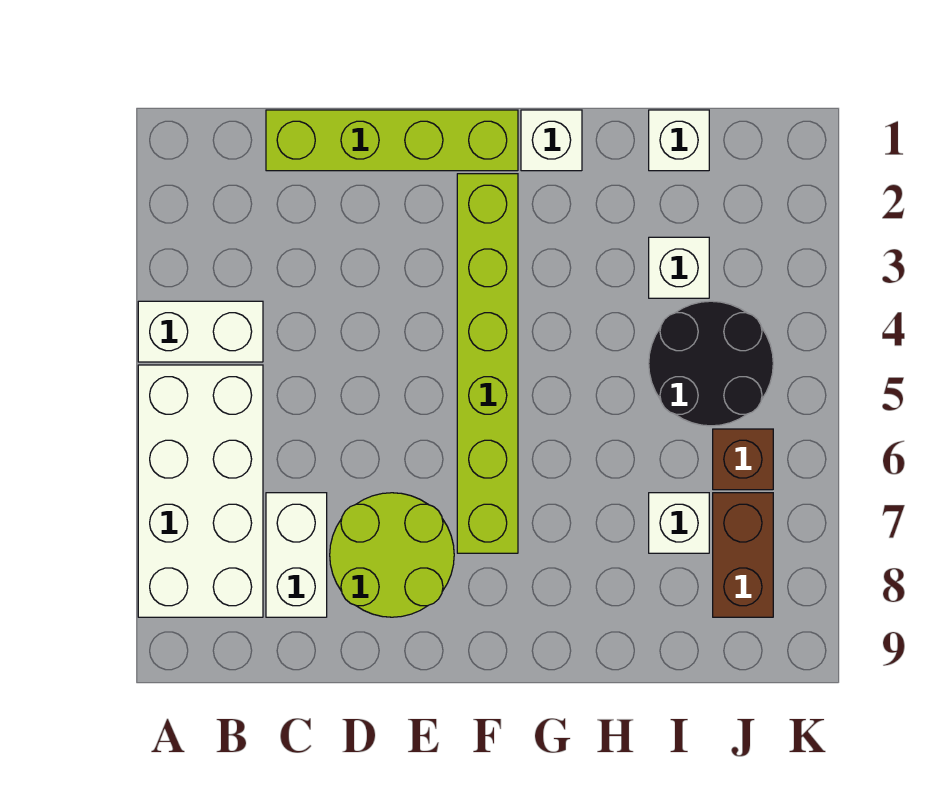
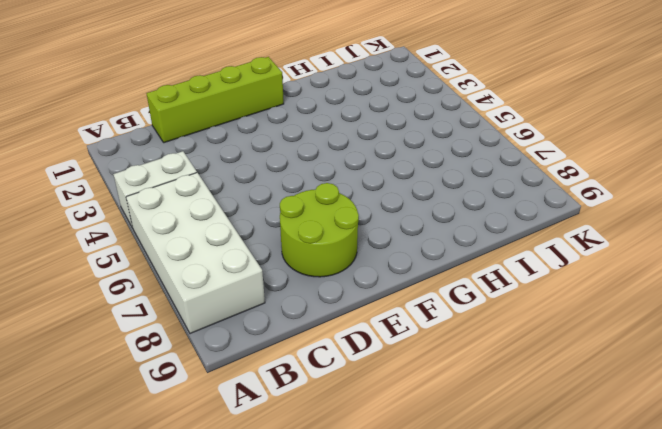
none -> white brick C7:C8 level 1
none -> lime brick F2:F7 level 1
none -> white brick G1 level 1

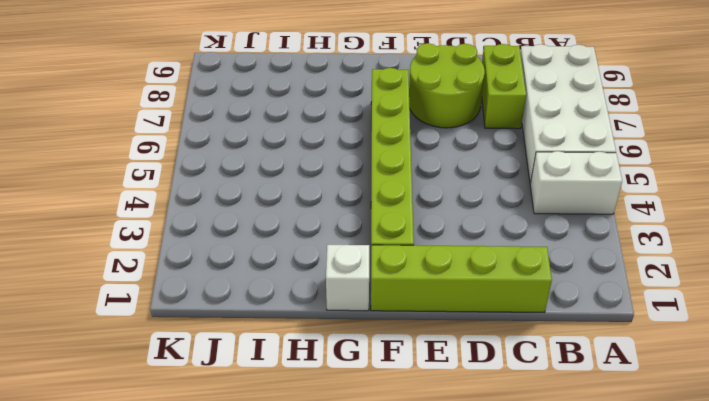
lime brick C7:C8 level 1 -> white brick C7:C8 level 1
none -> white brick I1 level 1
none -> white brick I3 level 1
none -> black round brick I4:J5 level 1

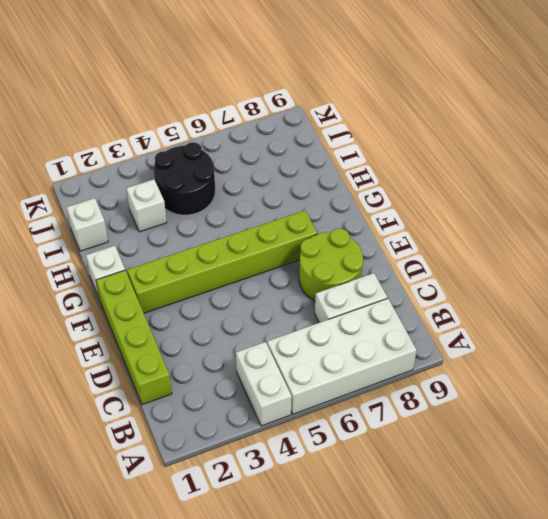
none -> white brick I7 level 1
none -> brown brick J6 level 1
none -> brown brick J7:J8 level 1

